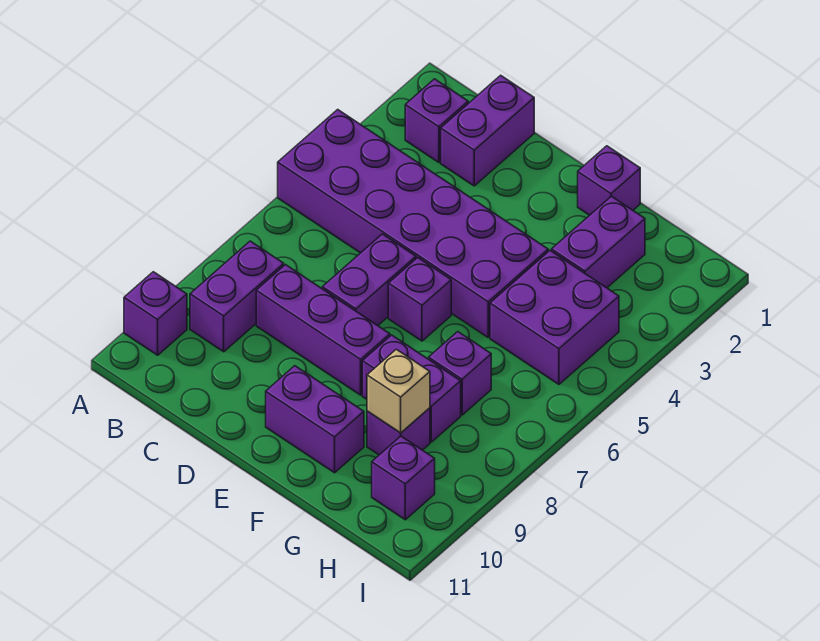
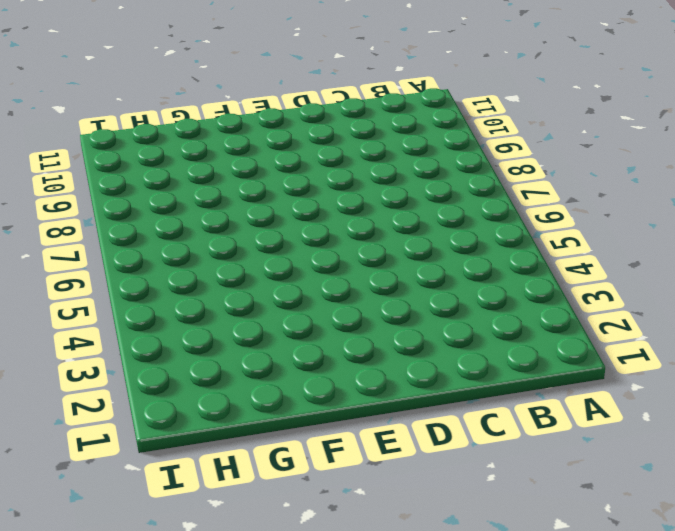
none -> purple brick A4:F5 level 1
none -> purple brick A10 level 1
none -> purple brick B2 level 1

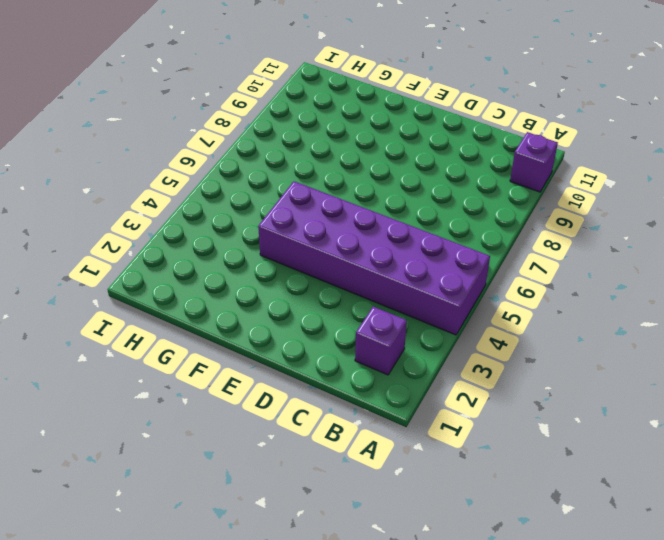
none -> purple brick B8:B9 level 1
none -> purple brick C1:C2 level 1
none -> purple brick C8:E8 level 1

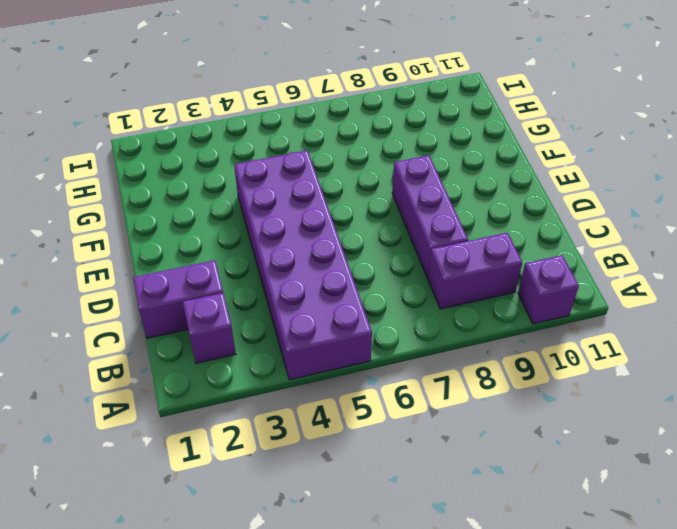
none -> purple brick D6:D7 level 1
none -> purple brick E6 level 1
none -> purple brick E10:F10 level 1

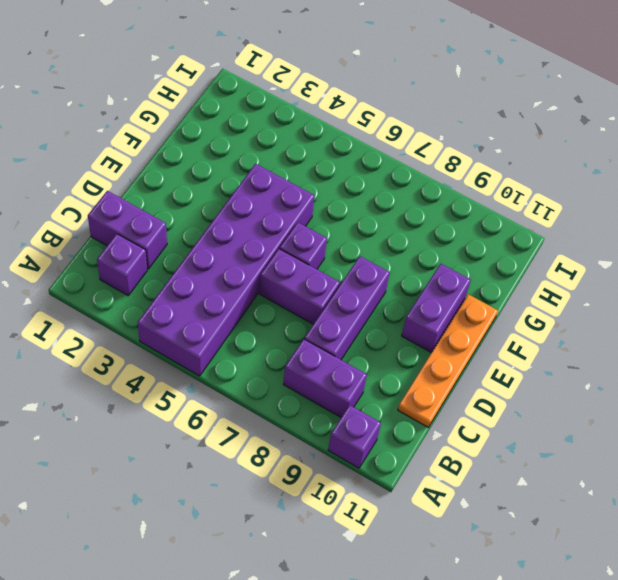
orange plate C11:F11 level 1 -> none
none -> purple brick F1 level 1
none -> purple brick F8:G8 level 1
none -> purple brick G2:G3 level 1

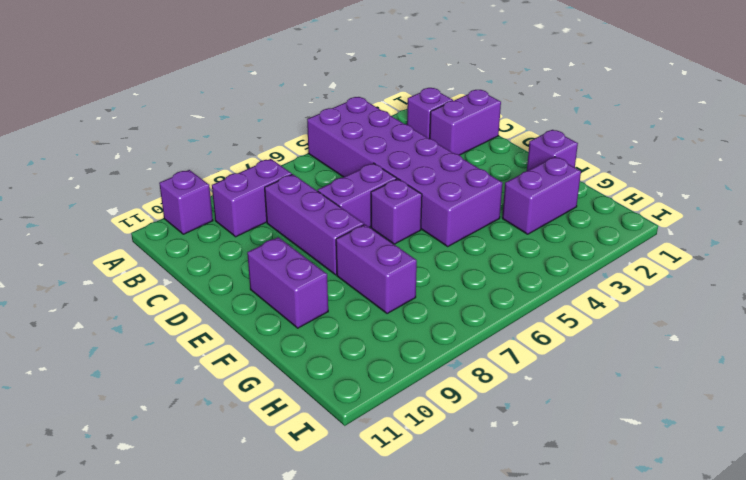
none -> purple brick G4:H5 level 1
none -> purple brick G7 level 1
none -> purple brick G9 level 1

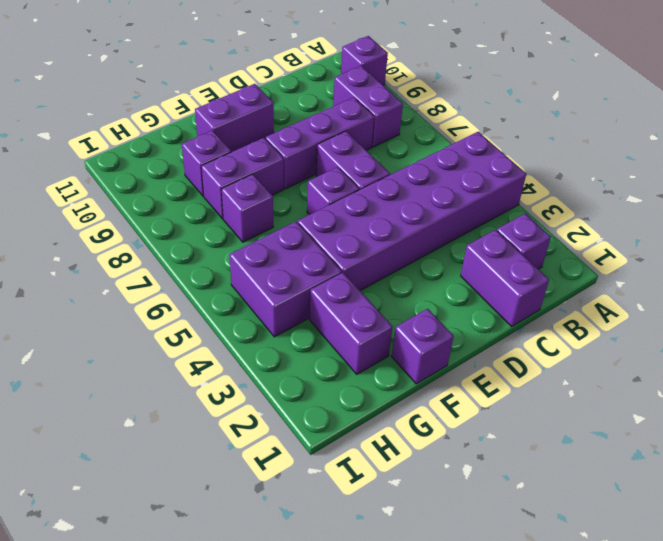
none -> purple brick H10 level 1
none -> tan brick G9 level 2

